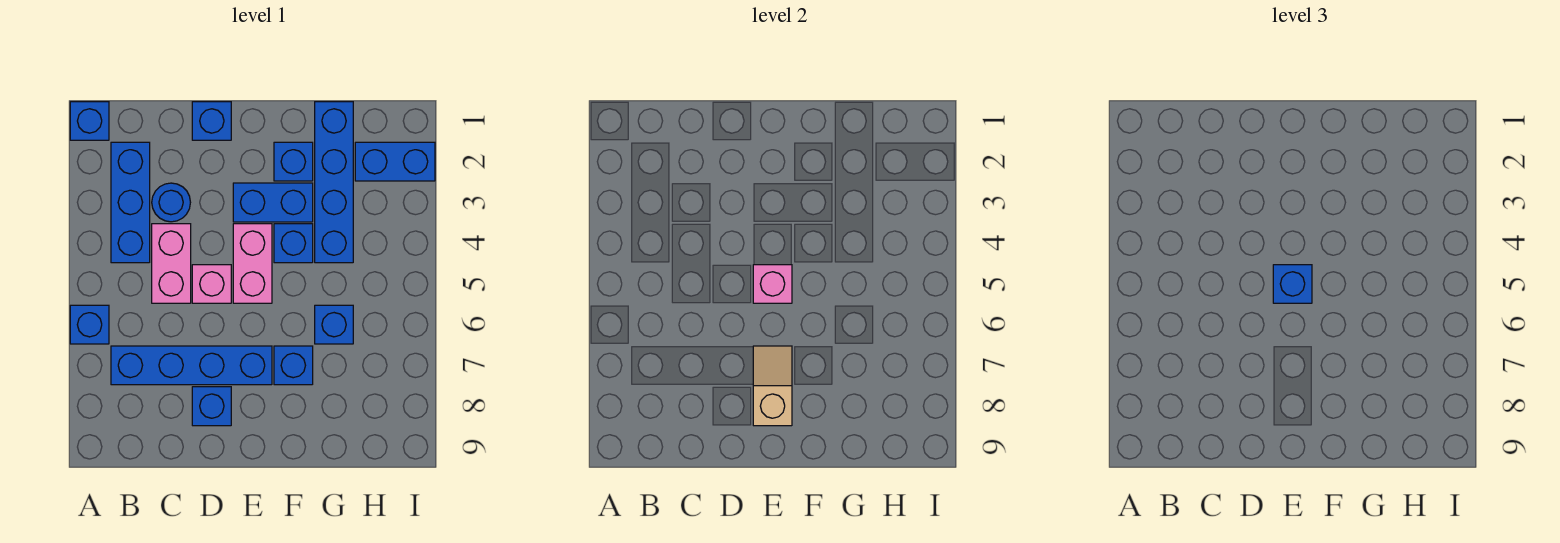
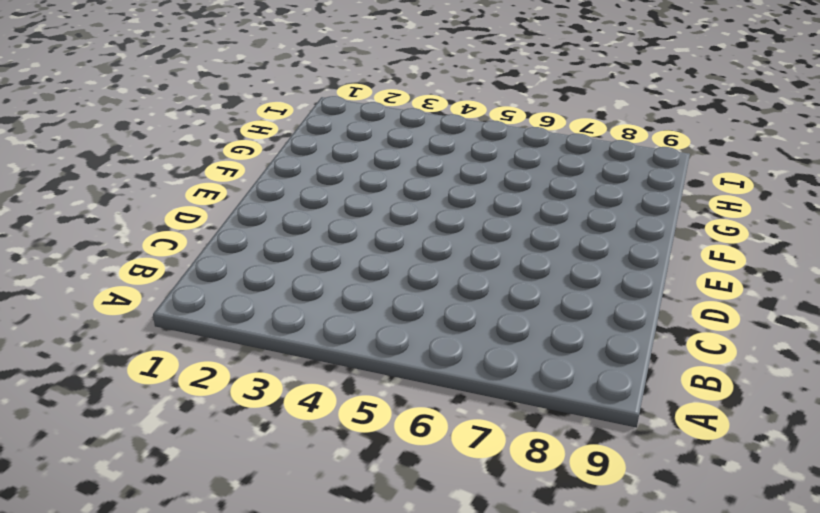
none -> blue brick A1 level 1
none -> blue brick A6 level 1
none -> blue brick B2:B4 level 1

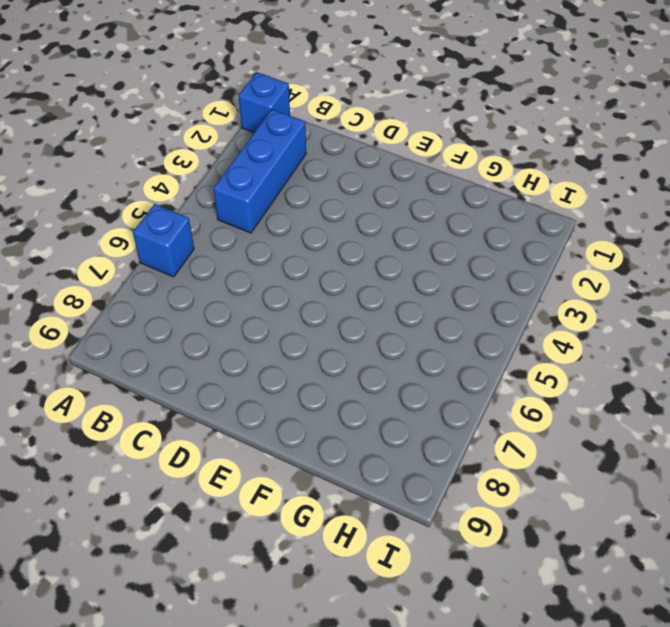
none -> blue brick B7:E7 level 1
none -> blue round brick C3 level 1
none -> pink brick C4:C5 level 1

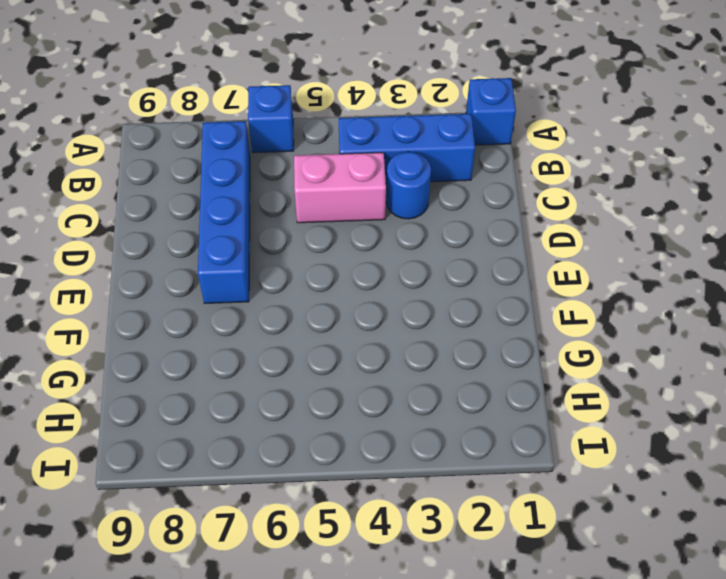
none -> blue brick D1 level 1
none -> pink brick D5 level 1
none -> blue brick D8 level 1

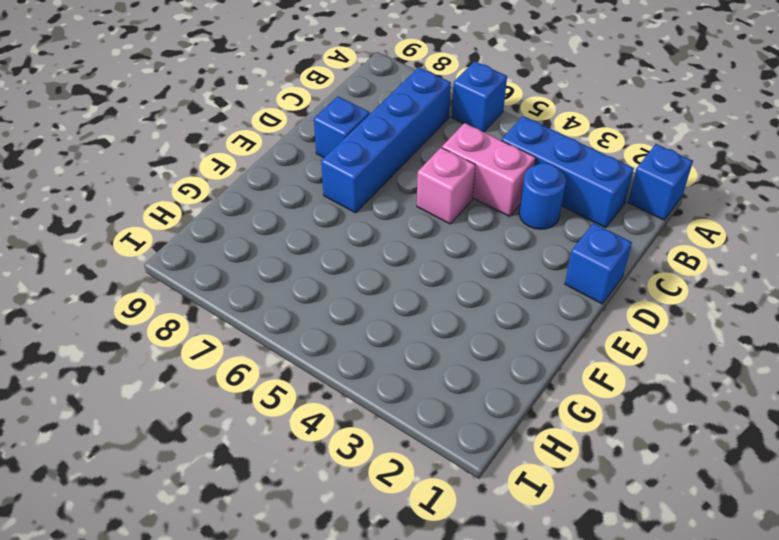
none -> blue brick E3:F3 level 1
none -> pink brick E4:E5 level 1
none -> blue brick F2 level 1

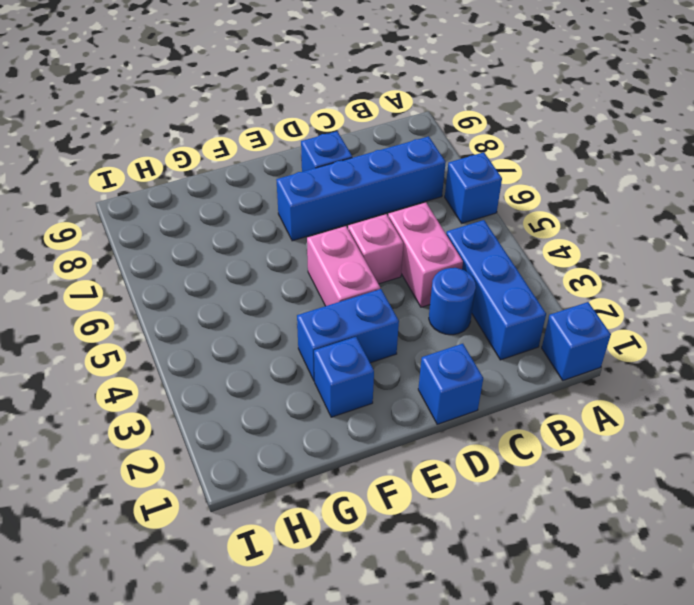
none -> blue brick F4 level 1
none -> blue brick F7 level 1
none -> blue brick G1:G4 level 1

